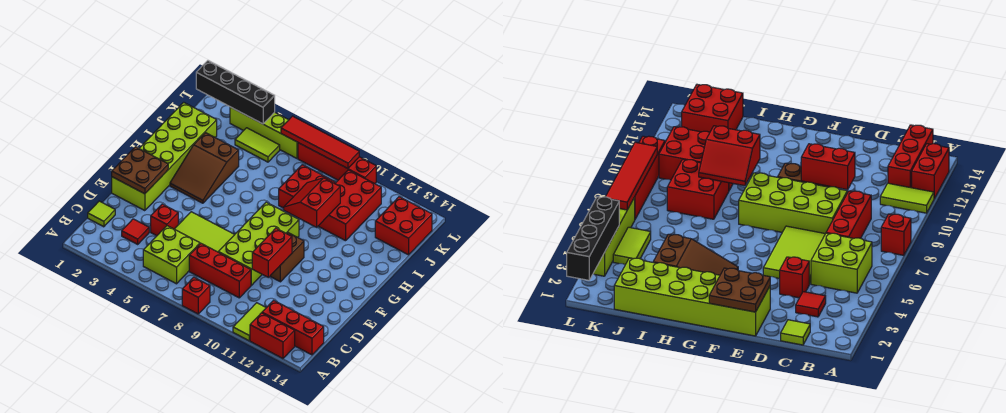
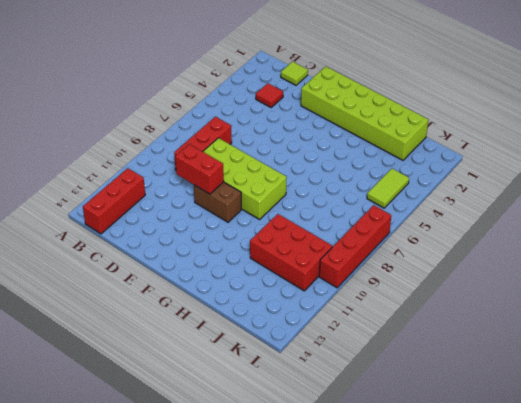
none -> red brick A8 level 1
none -> lime tile A11:B11 level 1
none -> red brick A12:A13 level 1

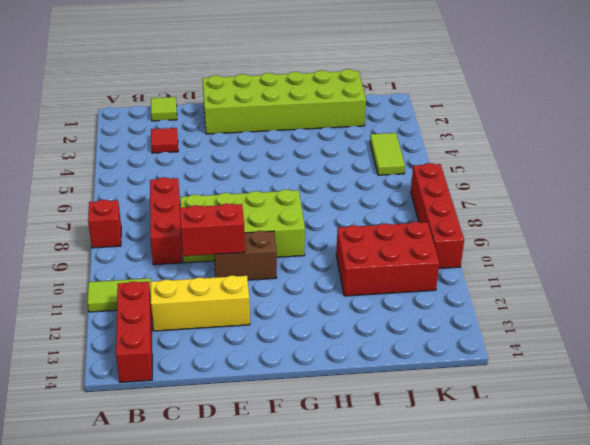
yellow brick C12:E12 level 1 -> none
none -> red brick A12:A13 level 1
none -> lime brick B5:C6 level 1
none -> red brick D4 level 1

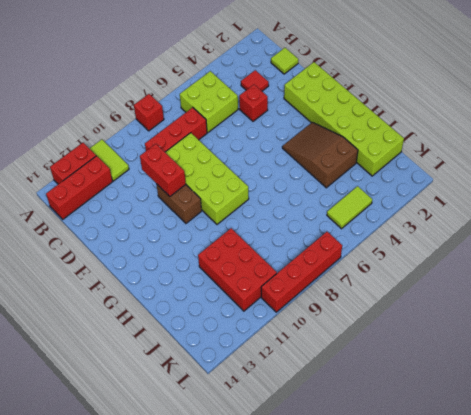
none -> lime tile D5:E7 level 1
none -> red brick I8:J9 level 1
none -> red brick J13:K14 level 1

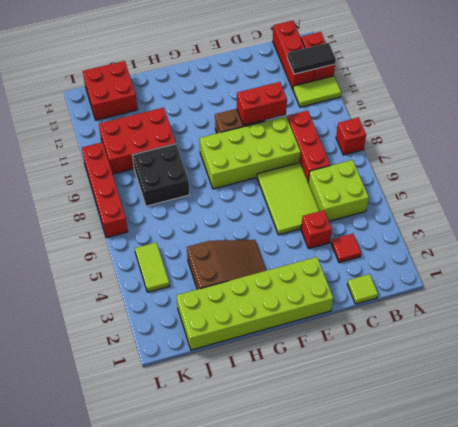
black tile A12:B12 level 2 -> none
black brick I8:J9 level 1 -> red brick I8:J9 level 1
none -> lime brick L3:L6 level 1
none -> brown plate E1:F2 level 2
none -> red slope H9:I10 level 2 top 10

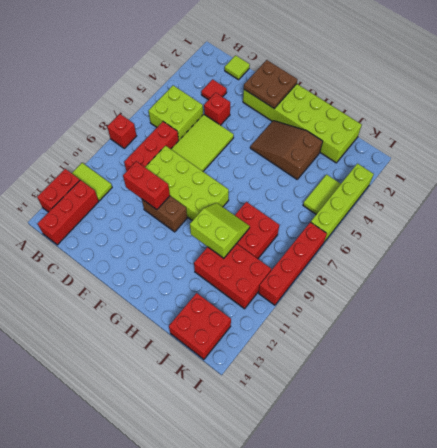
lime slope H9:I10 level 2 top 10 -> red slope H9:I10 level 2 top 10
none -> black brick L1:L4 level 2
none -> red tile L6:L9 level 2

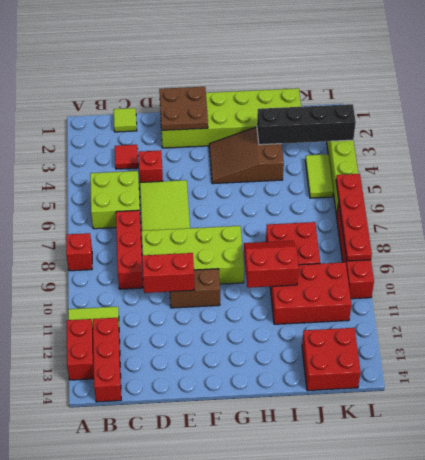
black brick I3:L3 level 2 -> black brick L1:L4 level 2
red plate L6:L9 level 2 -> red tile L6:L9 level 2

